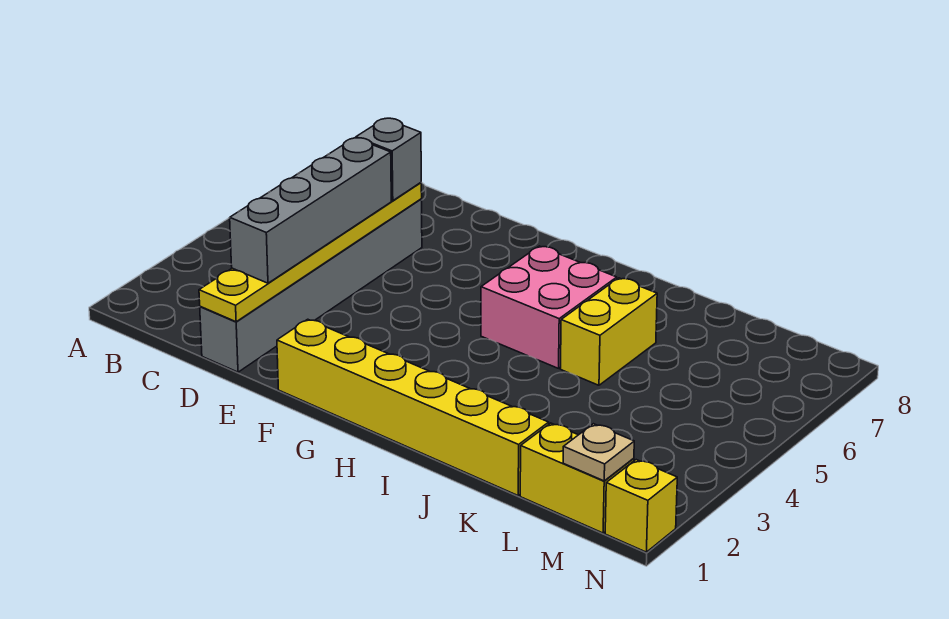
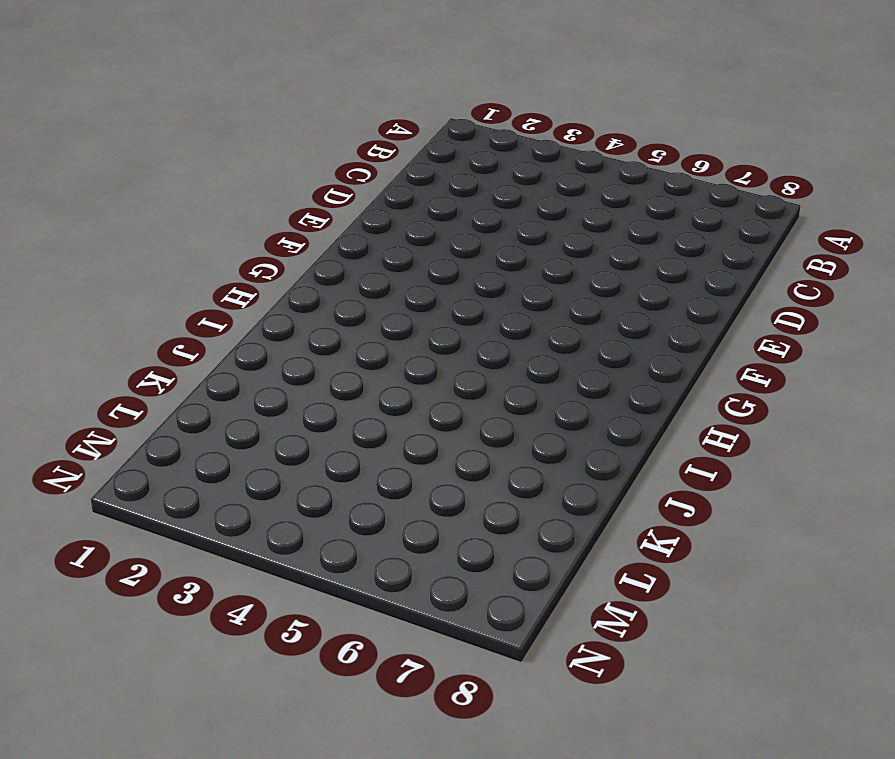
none -> grey brick D1:D6 level 1
none -> yellow brick F1:K1 level 1

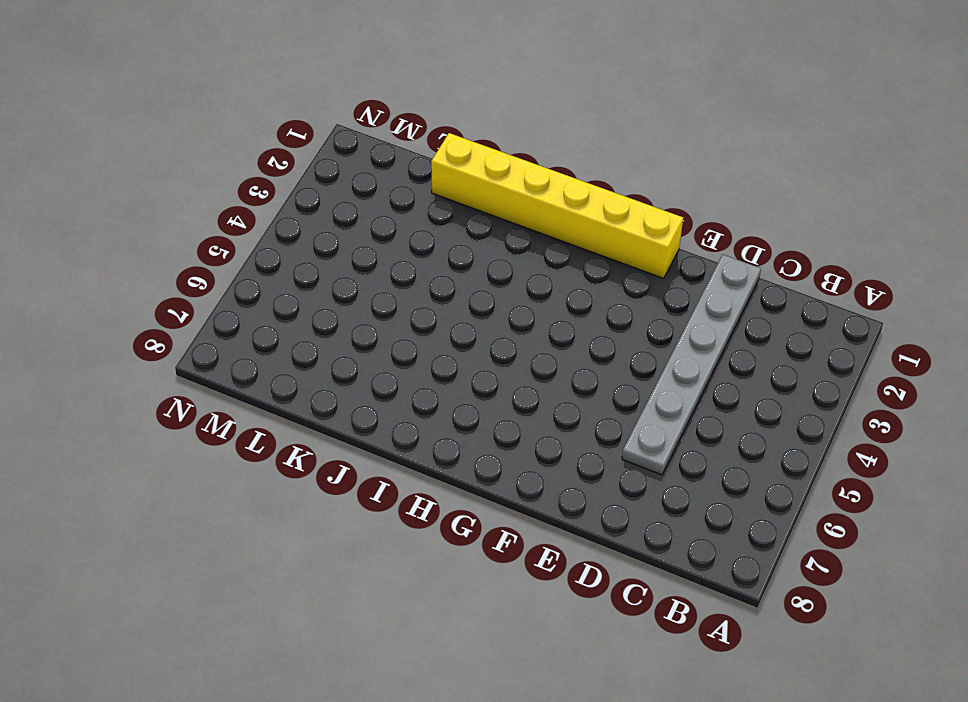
grey plate D1:D6 level 1 -> grey brick D1:D6 level 1
none -> pink brick H5:I6 level 1
none -> yellow brick J5:J6 level 1

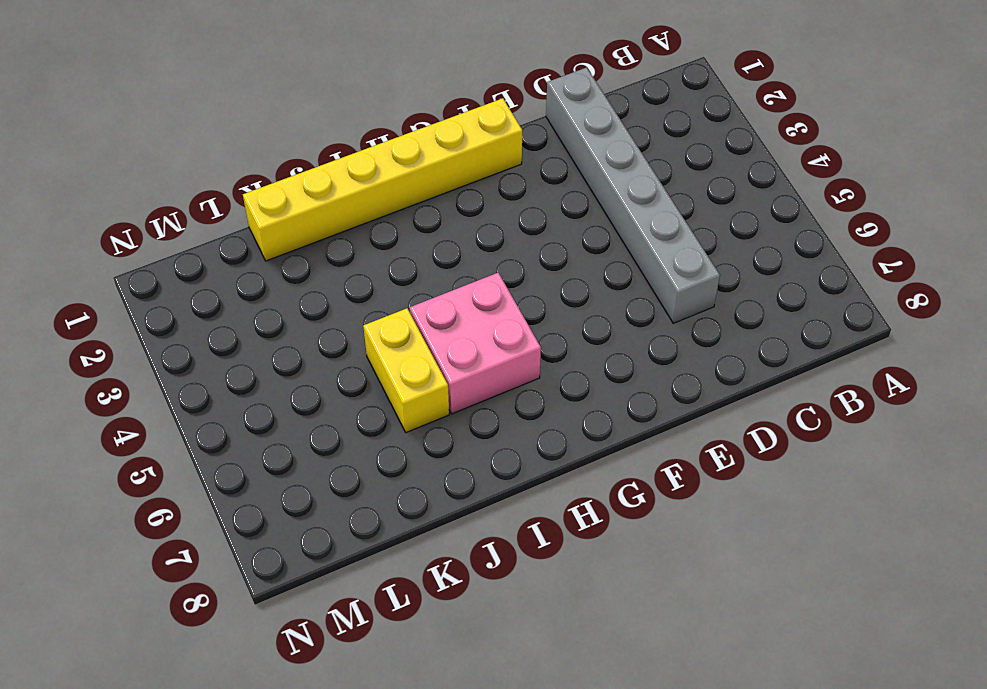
none -> yellow brick L1:M1 level 1
none -> yellow brick N1 level 1

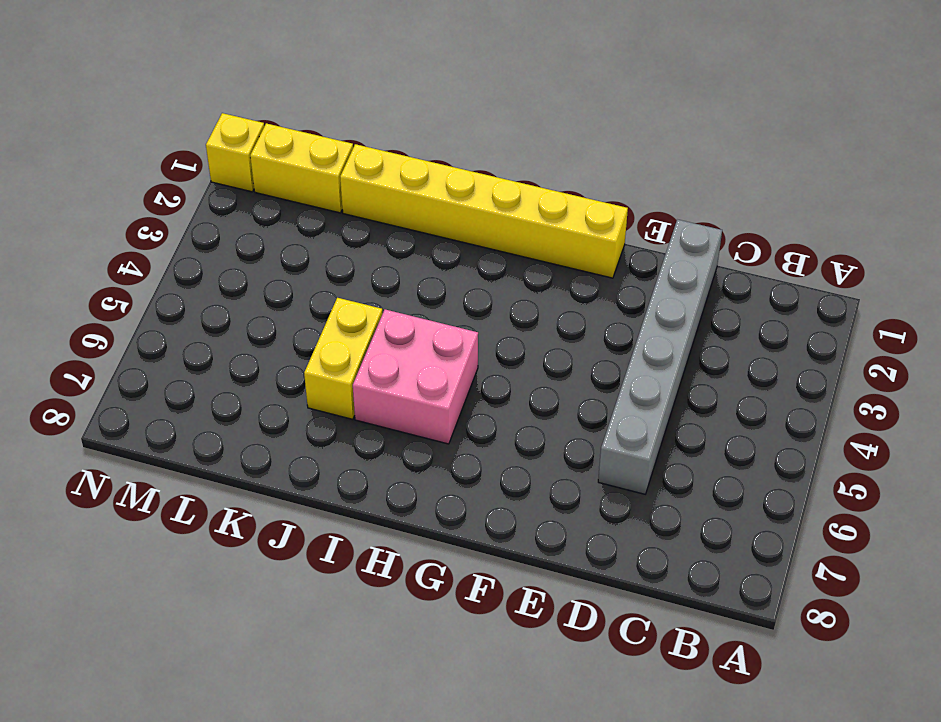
none -> yellow plate D1:D6 level 2
none -> tan plate M1 level 2

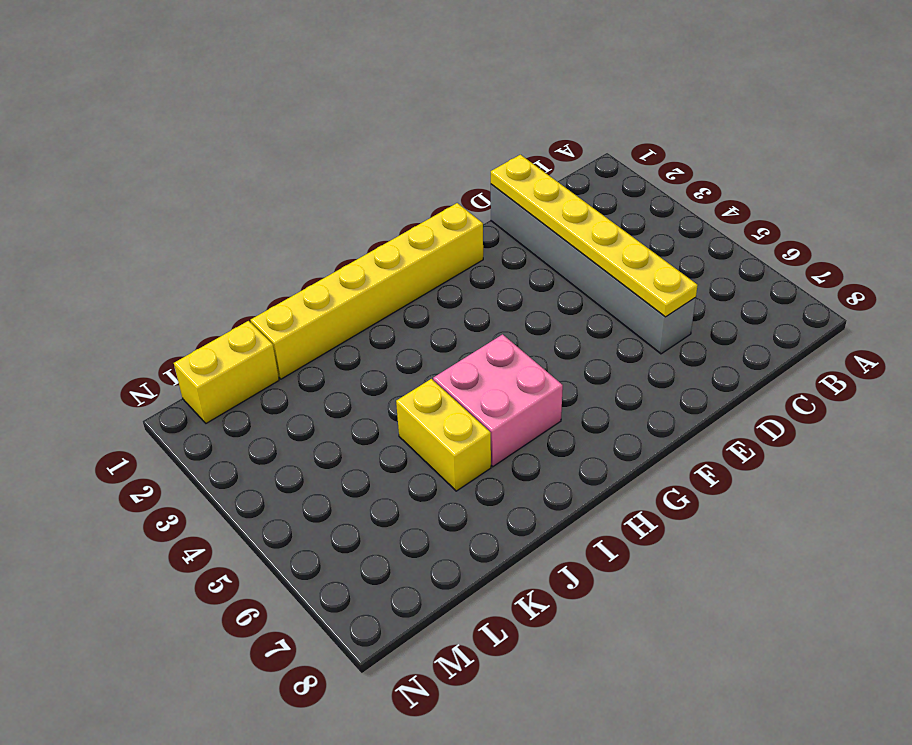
none -> yellow brick N1 level 1
none -> tan plate M1 level 2

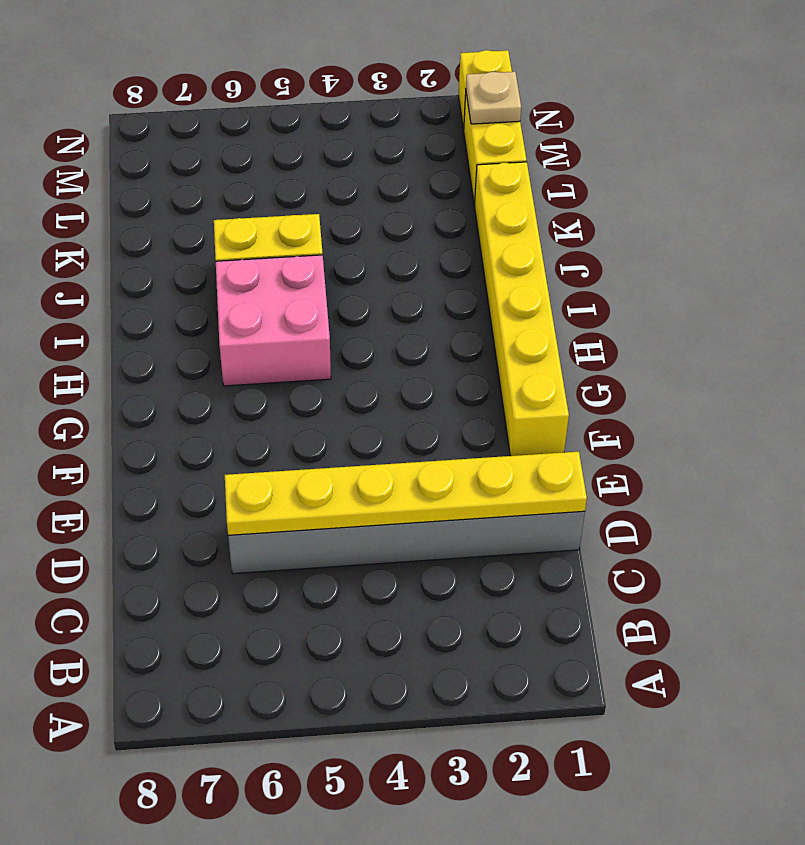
none -> grey brick D2:D5 level 3
none -> grey brick D6 level 3

